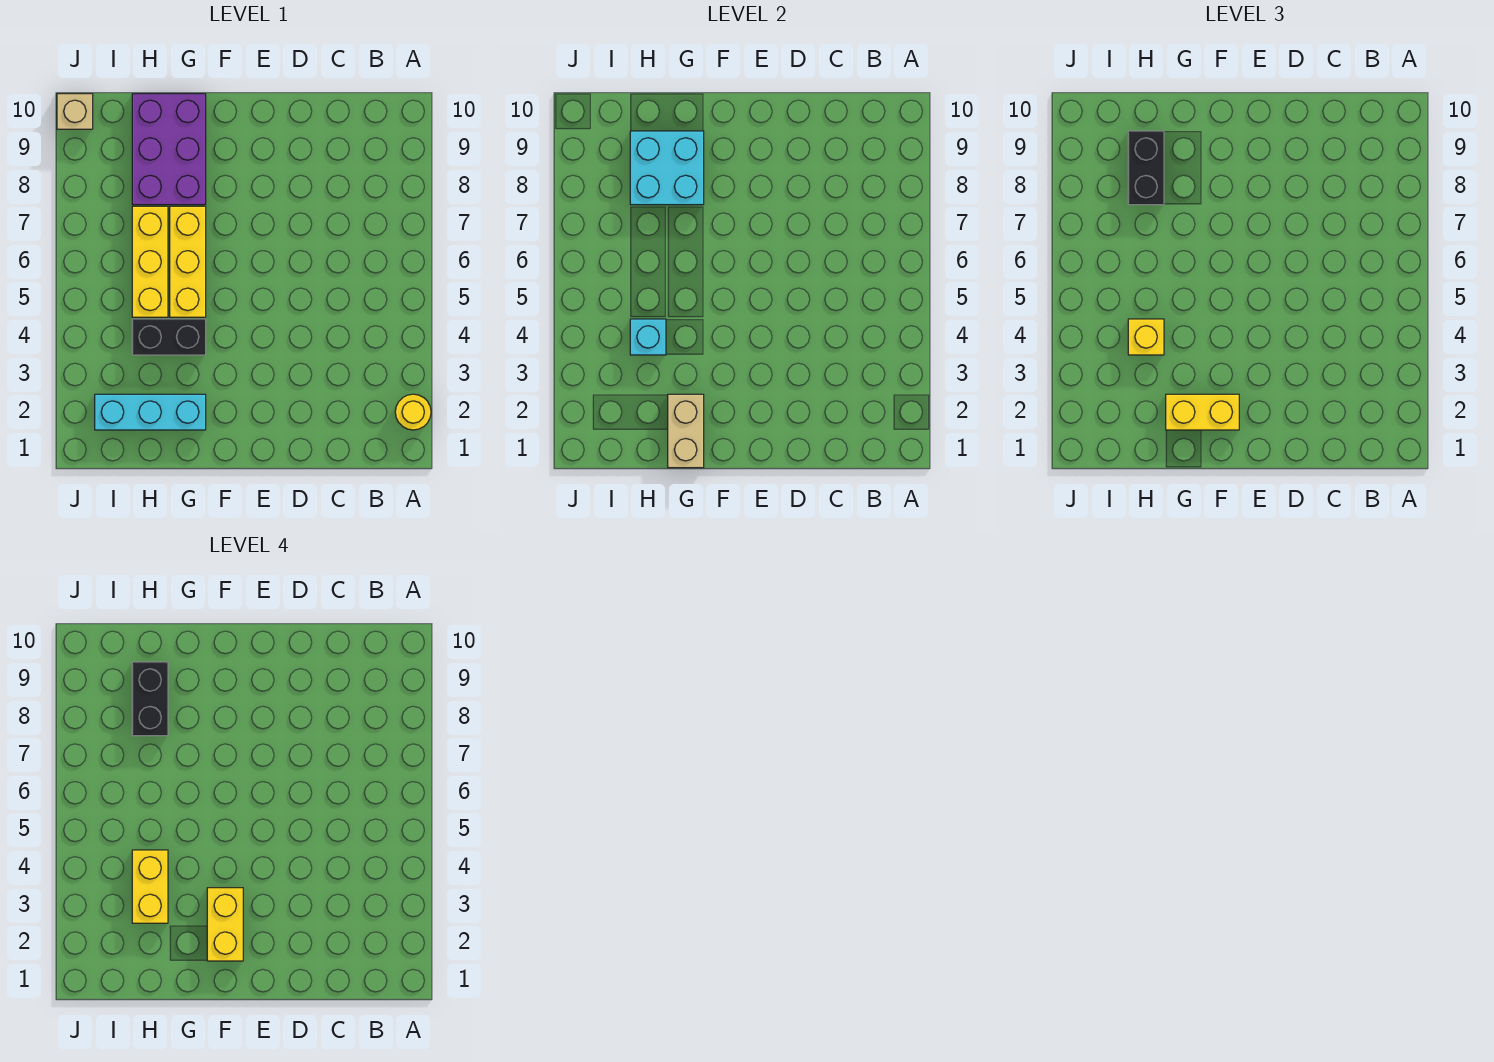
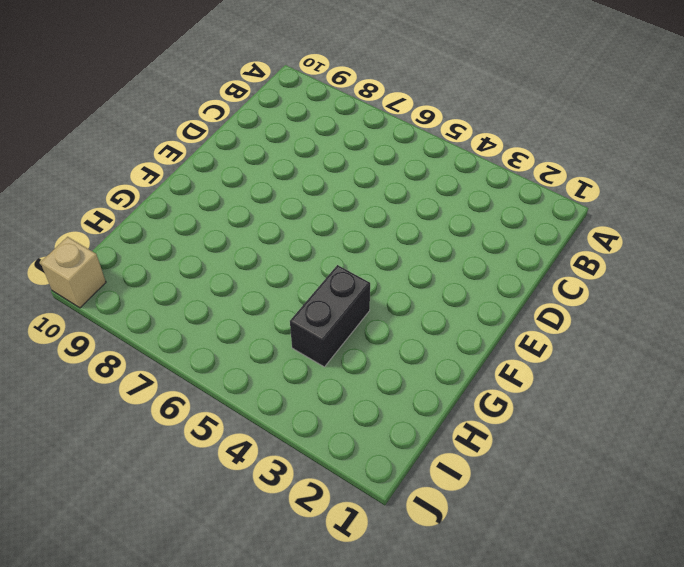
none -> yellow round brick A2 level 1
none -> cyan brick G2:I2 level 1
none -> yellow brick G5:G7 level 1

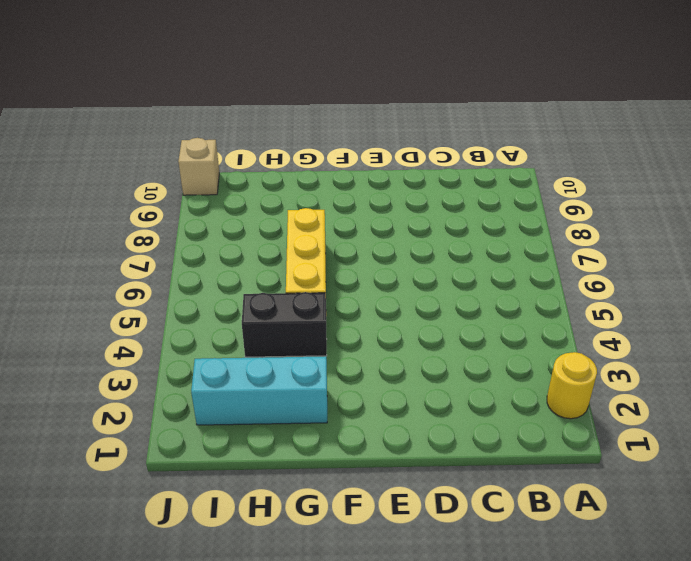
none -> purple brick G8:H10 level 1
none -> yellow brick H5:H7 level 1
none -> tan brick G1:G2 level 2

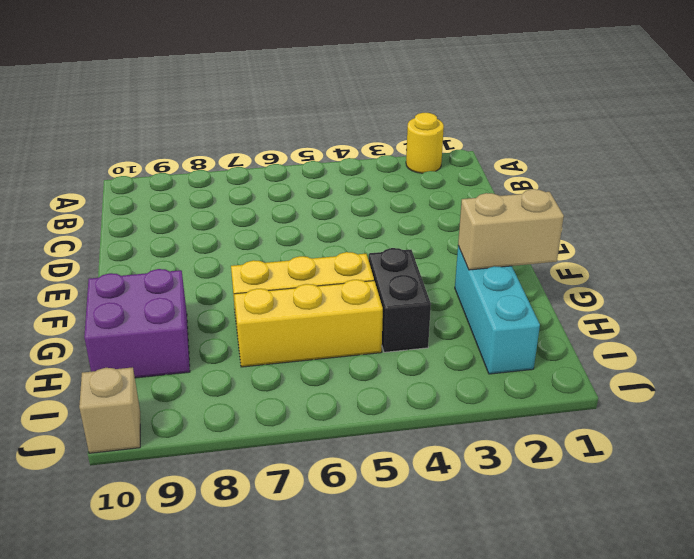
purple brick G9:H10 level 1 -> purple brick G8:H10 level 1
none -> cyan brick G8:H9 level 2
none -> cyan brick H4 level 2
none -> yellow brick F2:G2 level 3

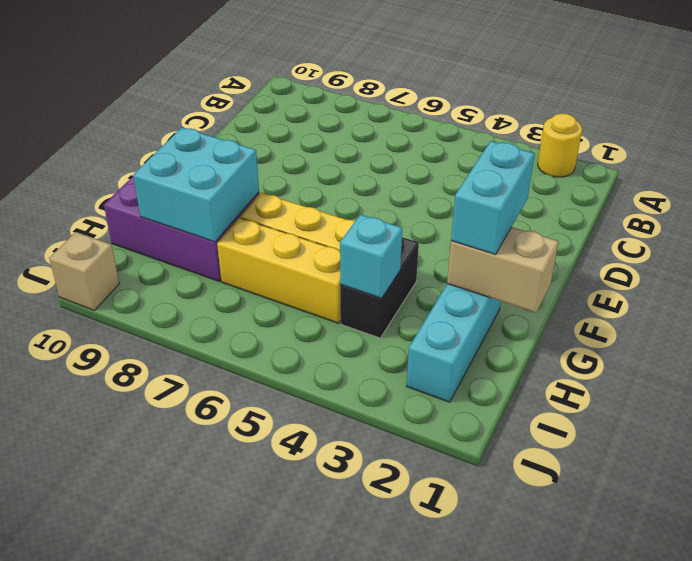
cyan brick F2:G2 level 3 -> yellow brick F2:G2 level 3
none -> yellow brick H4 level 3
none -> black brick H8:H9 level 3
none -> yellow brick F2:F3 level 4

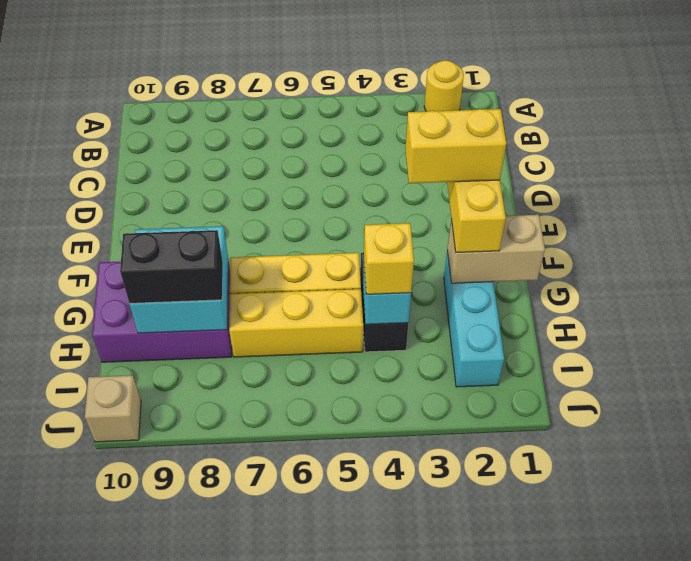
none -> yellow brick H3:H4 level 4
none -> black brick H8:H9 level 4

